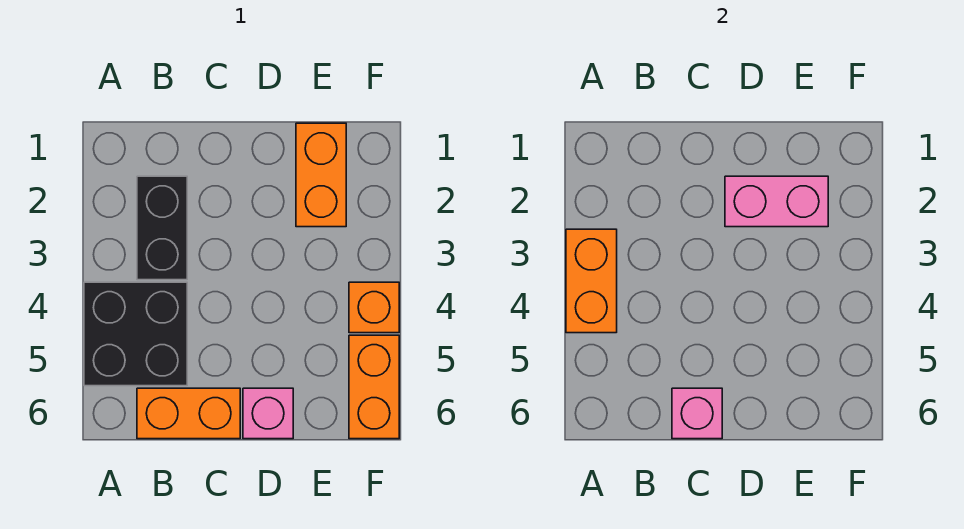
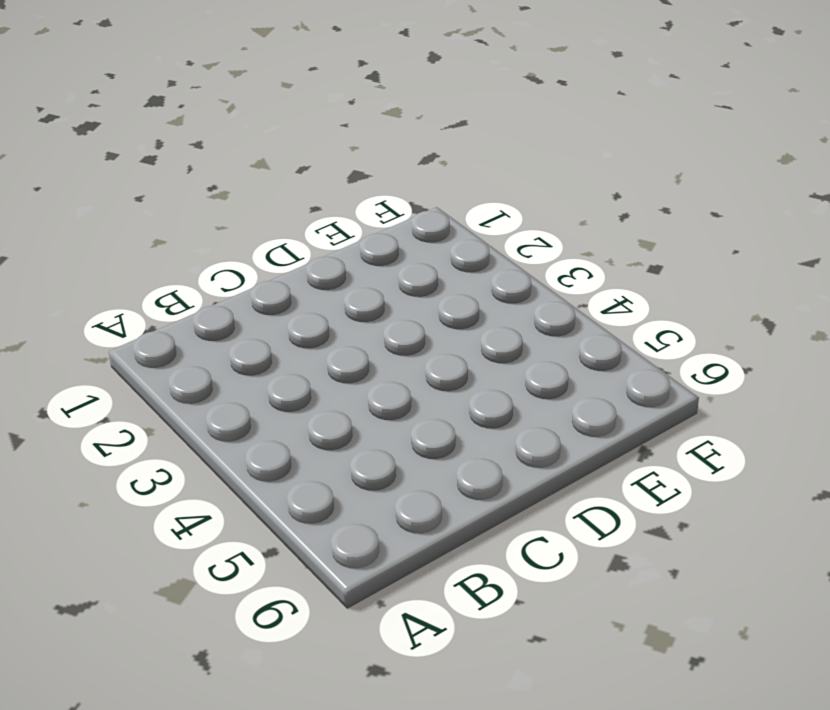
none -> black brick A4:B5 level 1
none -> black brick B2:B3 level 1

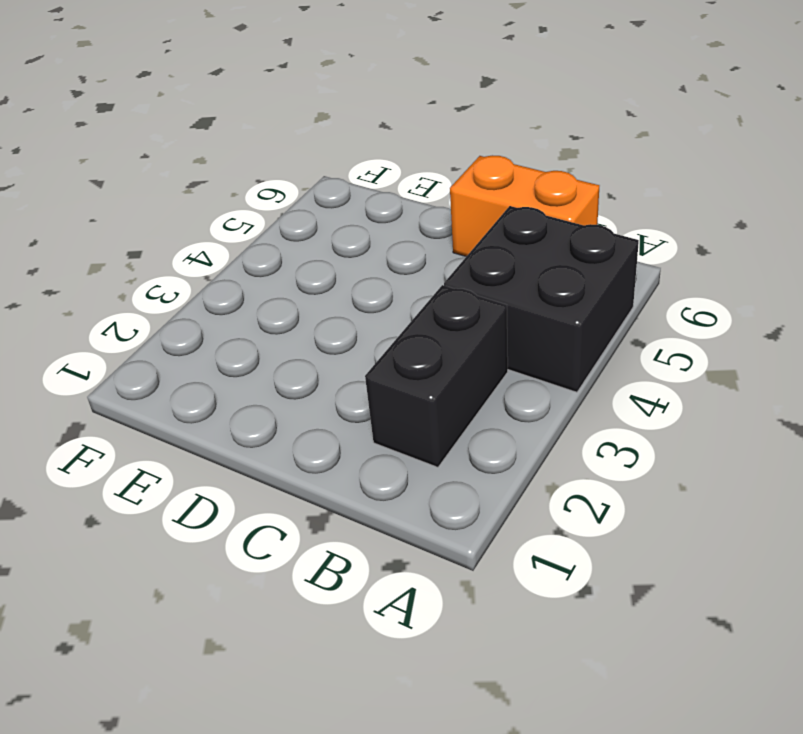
none -> pink brick D6 level 1
none -> orange brick E1:E2 level 1

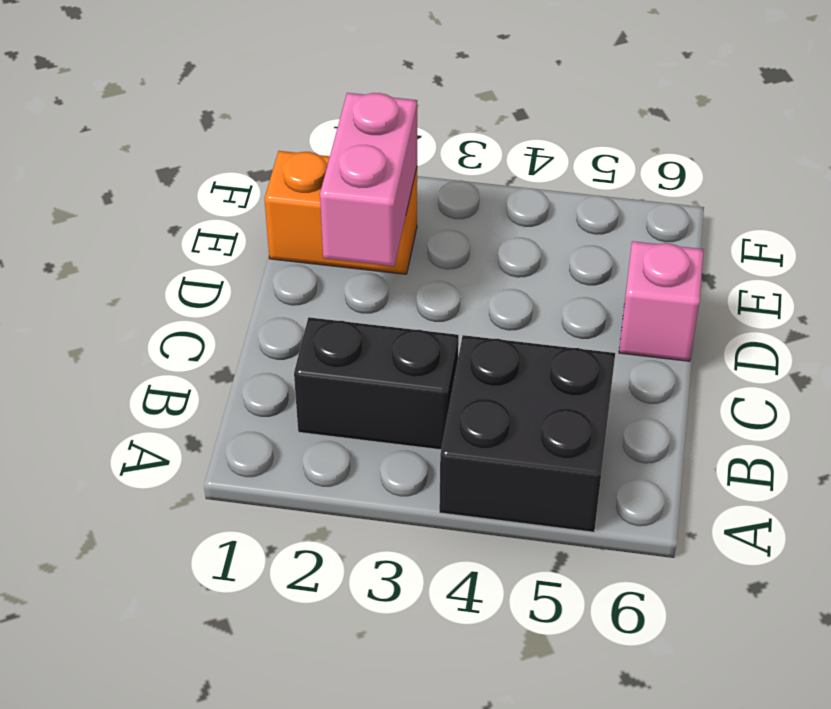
none -> orange brick B6:C6 level 1
none -> orange brick F4 level 1

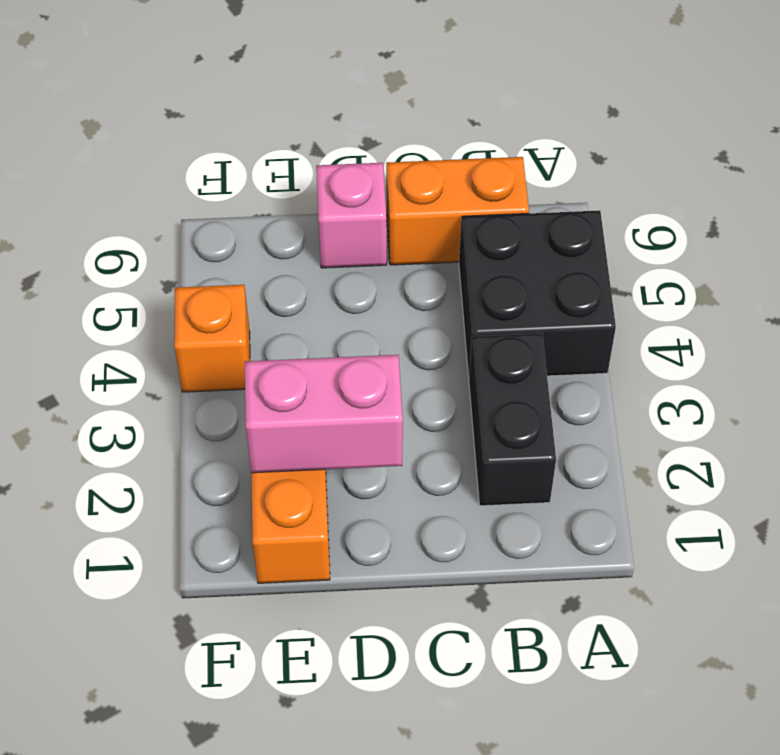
none -> orange brick F5:F6 level 1
none -> orange brick A3:A4 level 2

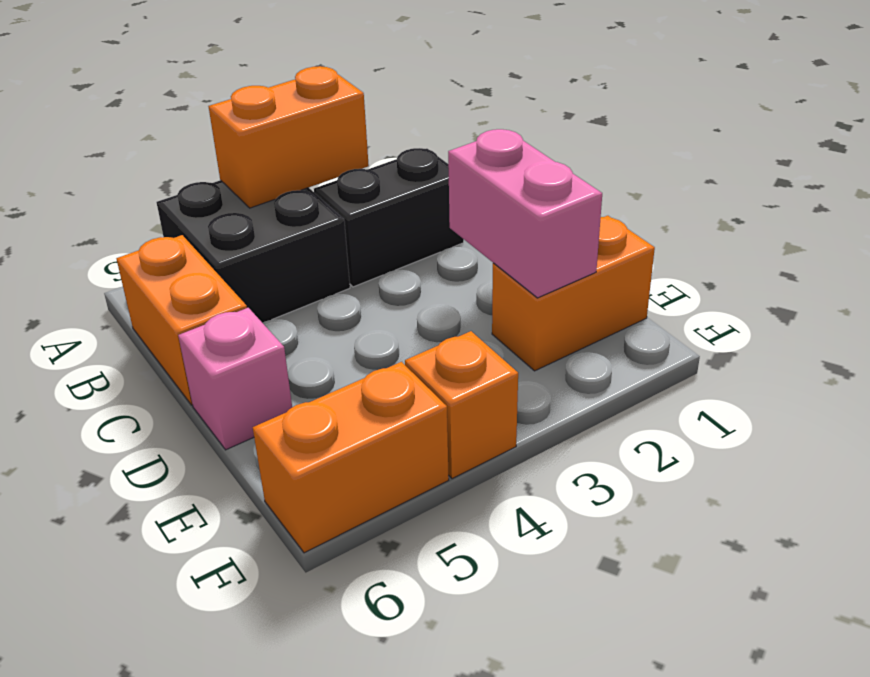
none -> pink brick C6 level 2

